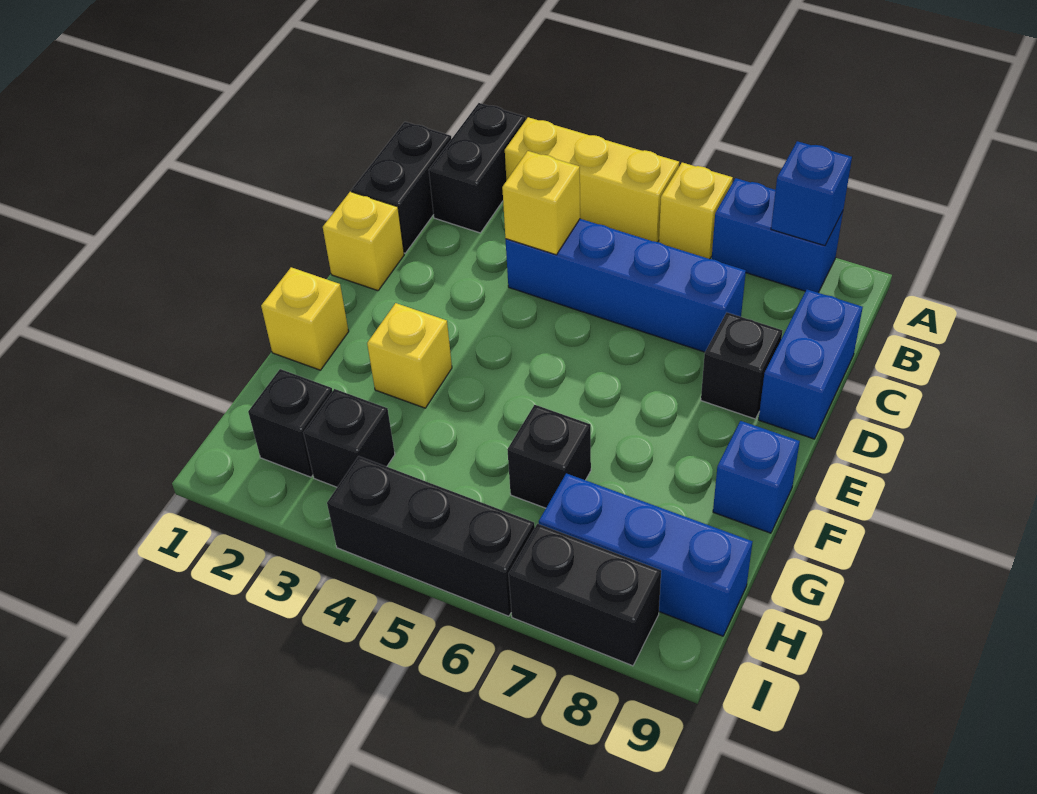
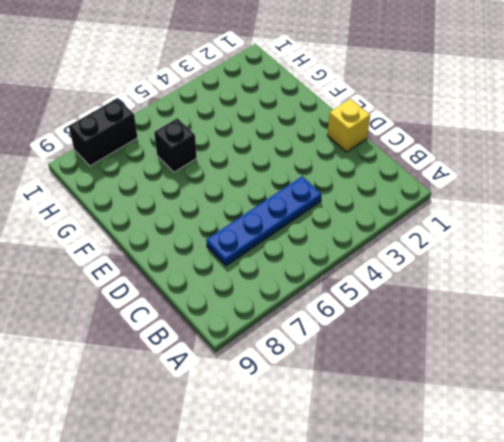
blue plate C4:C7 level 1 -> blue brick C4:C7 level 1
none -> black brick A2:B2 level 1
none -> yellow brick A3:A5 level 1
none -> yellow brick A6 level 1

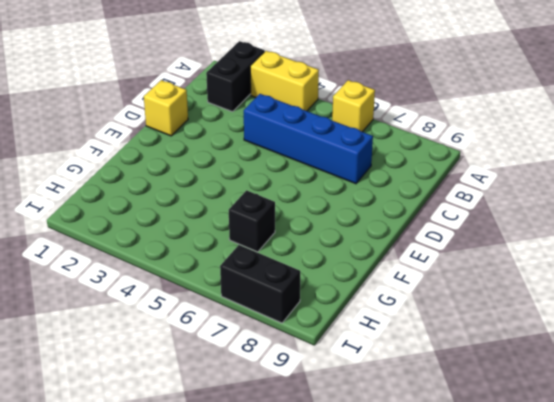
yellow brick A3:A4 level 1 -> yellow brick A3:A5 level 1
none -> blue brick A7:A8 level 1
none -> black brick B1:C1 level 1
none -> blue brick C9:D9 level 1

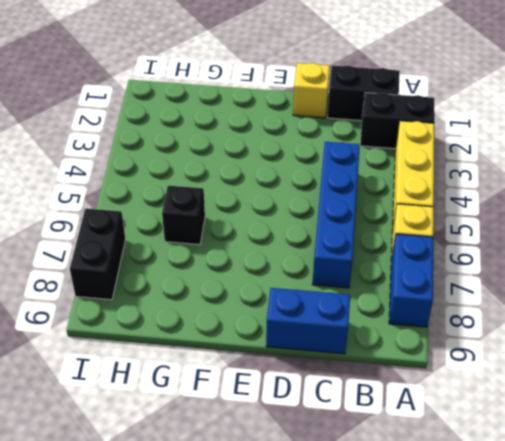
none -> black brick D8 level 1
none -> yellow brick F1 level 1
none -> yellow brick F3 level 1

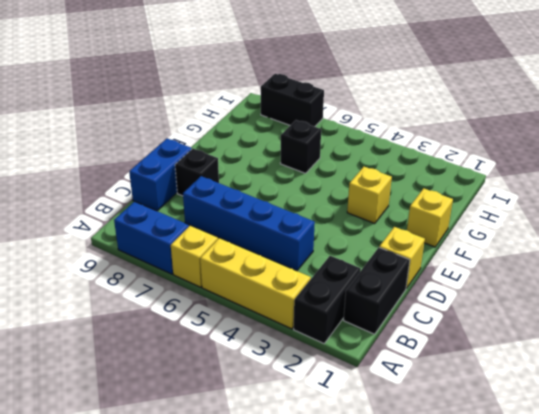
none -> blue brick F9 level 1
none -> black brick H2 level 1
none -> black brick H3 level 1

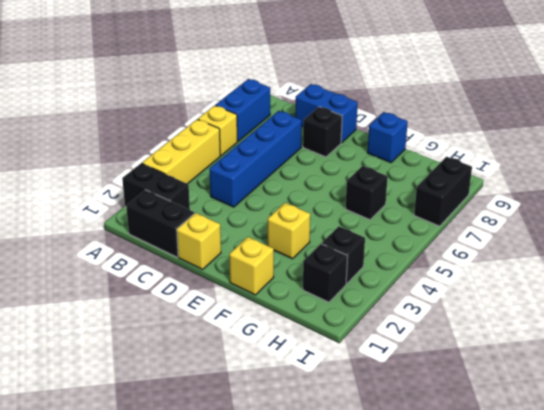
none -> blue brick H7:H9 level 1
none -> black brick I4:I6 level 1
none -> blue brick A8 level 2

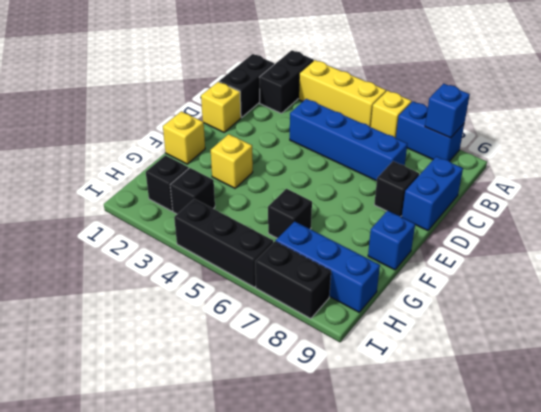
none -> yellow brick C4 level 2

